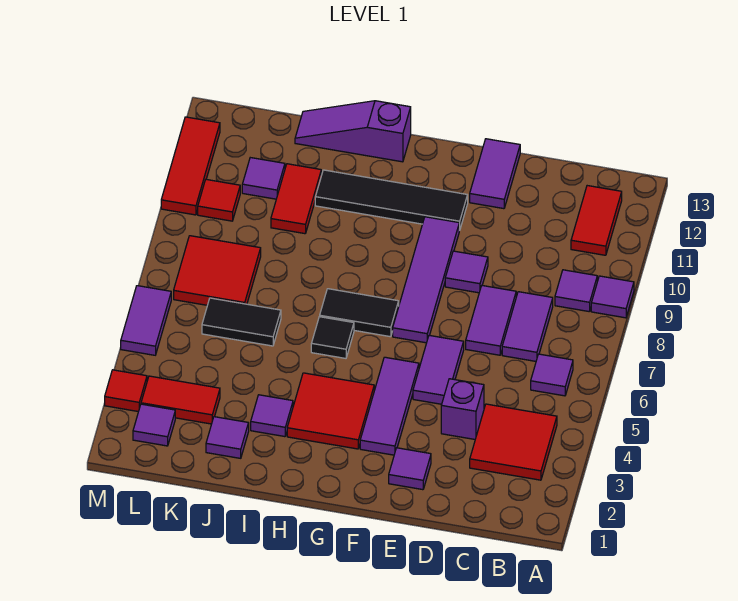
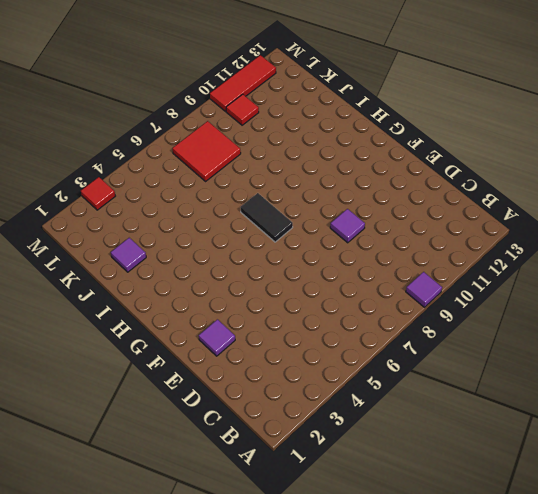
none -> red tile B3:C4 level 1
none -> purple tile B6 level 1
none -> purple tile B9 level 1
none -> red tile B11:B12 level 1

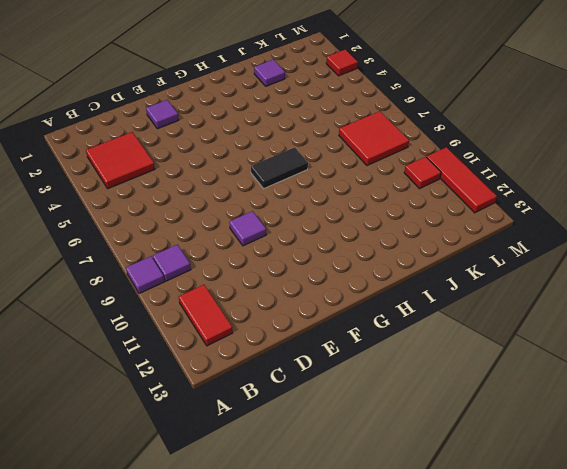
none -> purple tile B6 level 1
none -> purple tile C7:C8 level 1
none -> purple brick D4 level 1
none -> purple tile D7:D8 level 1

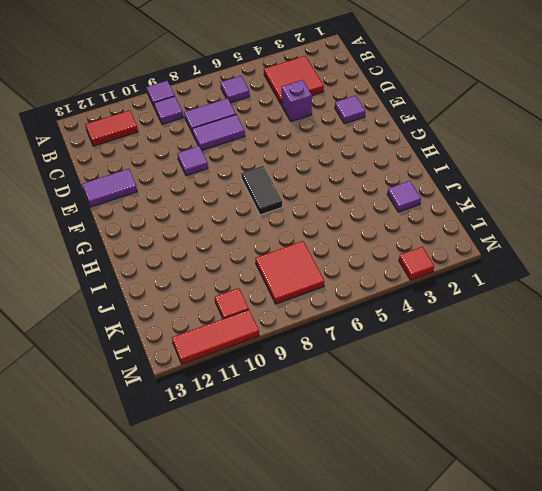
none -> purple tile E5:E6 level 1
none -> purple tile F3:F5 level 1
none -> purple tile F7:F10 level 1
none -> black tile F11:I11 level 1

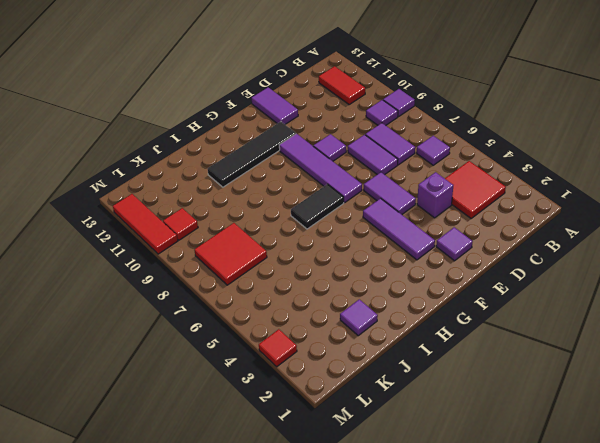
none -> red tile G3:H4 level 1
none -> black tile H6 level 1
none -> purple slope H13:J13 level 1 top H
none -> purple tile I3 level 1

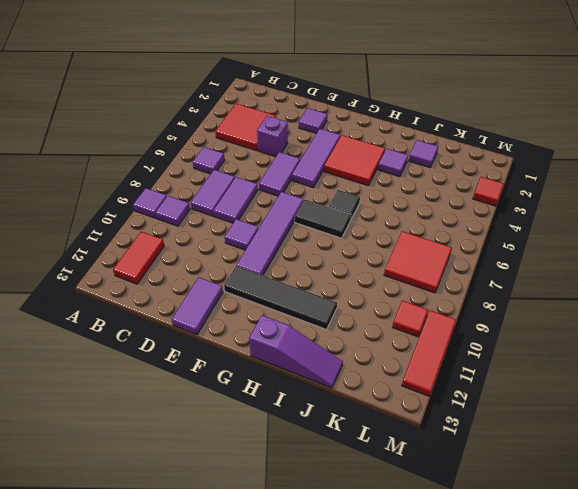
none -> black tile J6:K6 level 1
none -> red tile J10:J11 level 1
none -> red tile K3:L3 level 1
none -> purple tile K11 level 1

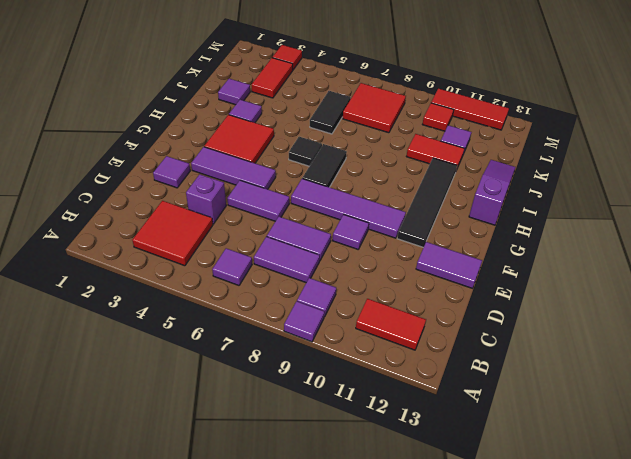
none -> purple tile L2 level 1
none -> purple tile M5:M6 level 1

